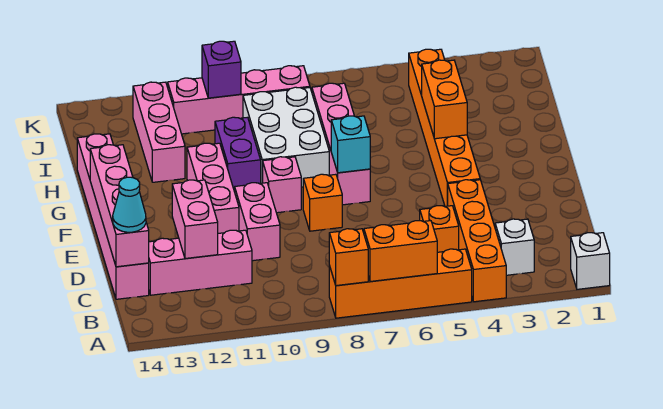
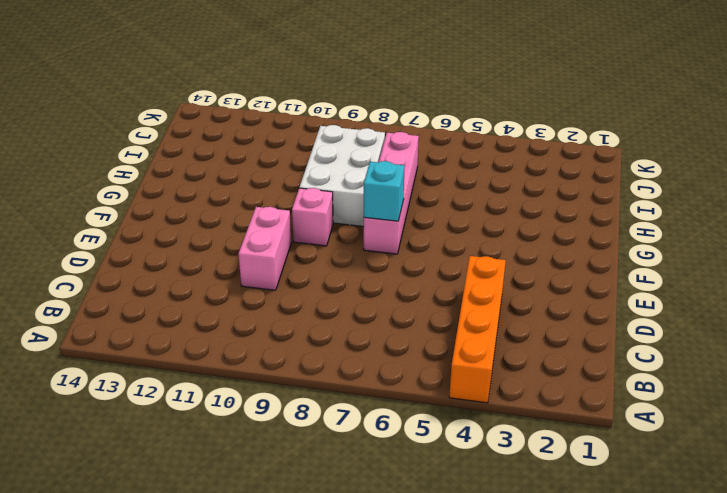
none -> white brick A1 level 1
none -> orange brick A5:A8 level 1
none -> white brick B3 level 1

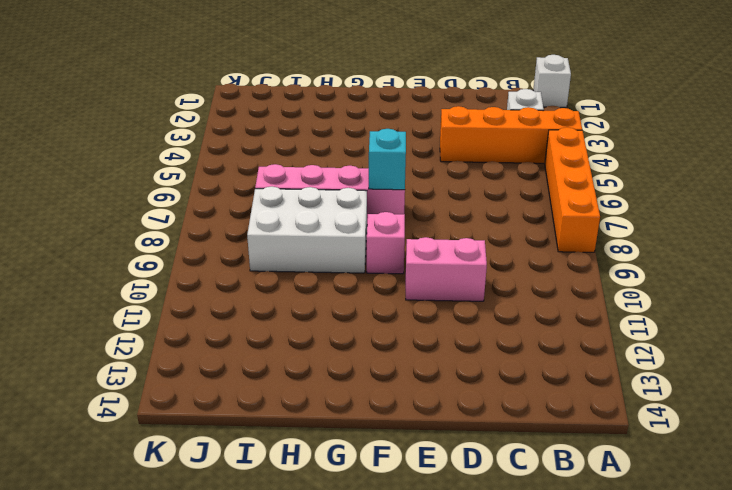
none -> orange brick C5 level 1
none -> pink brick C11:C13 level 1
none -> pink brick C14:H14 level 1

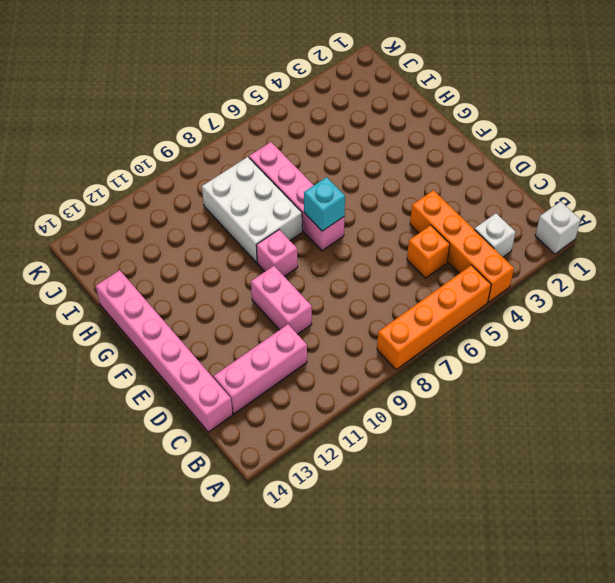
none -> orange brick E4:J4 level 1
none -> orange brick E8 level 1
none -> pink brick E11:G11 level 1

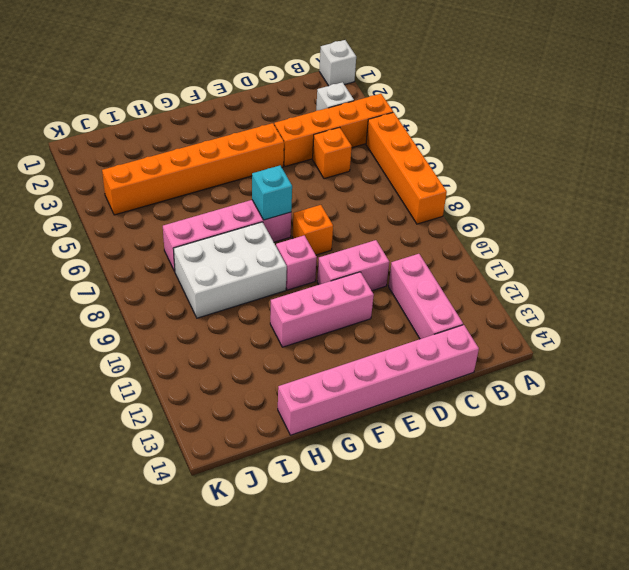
none -> purple brick G10:H10 level 1
none -> pink brick H12:J12 level 1
none -> pink brick J8:J11 level 1

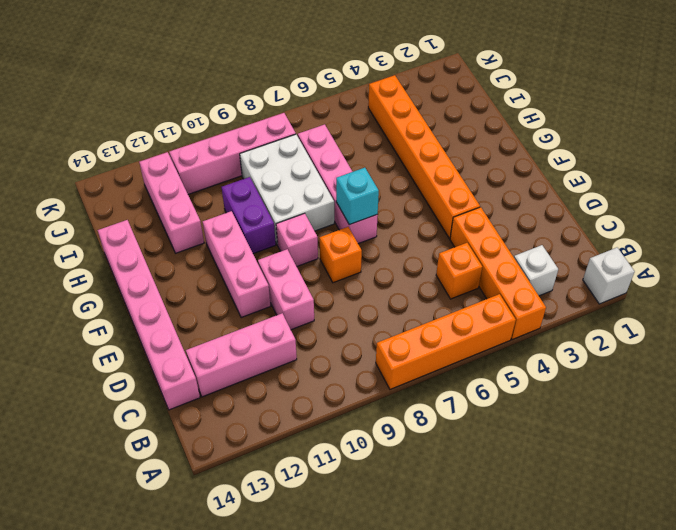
none -> orange brick A6:A7 level 2
none -> orange brick A8 level 2
none -> pink brick C12:D12 level 2

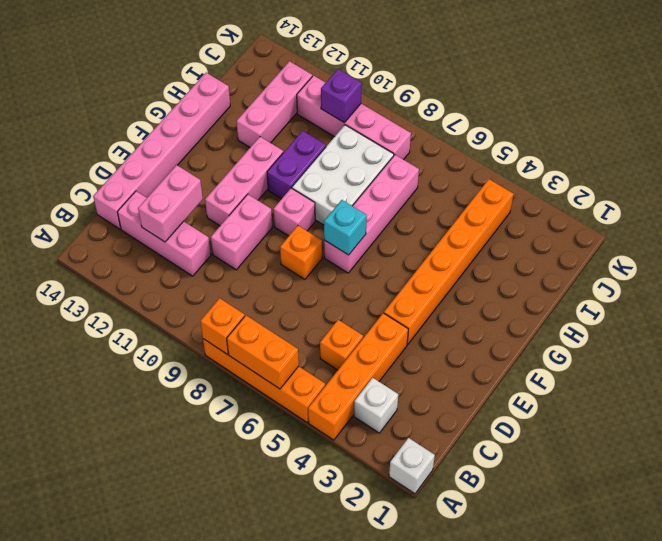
none -> pink brick C14:F14 level 2
none -> orange brick G4:H4 level 2
none -> cyan cone C14 level 3

